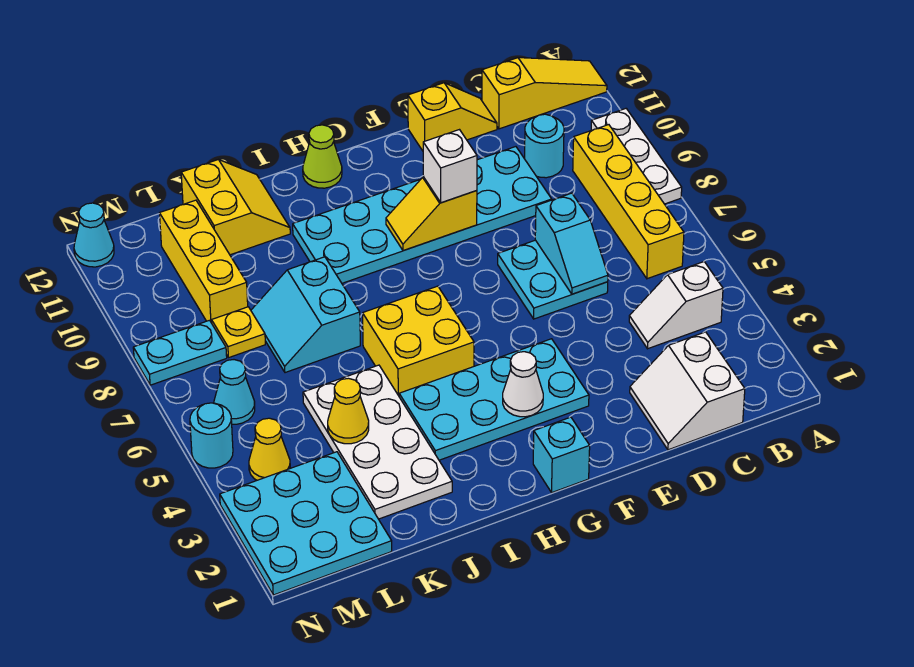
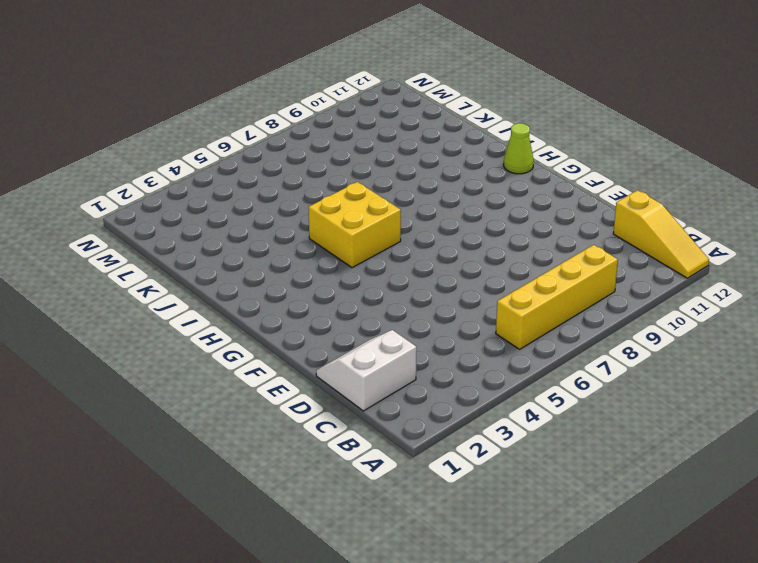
none -> white plate A8:A10 level 1
none -> white slope B4:C4 level 1 top B
none -> cyan round brick C10 level 1

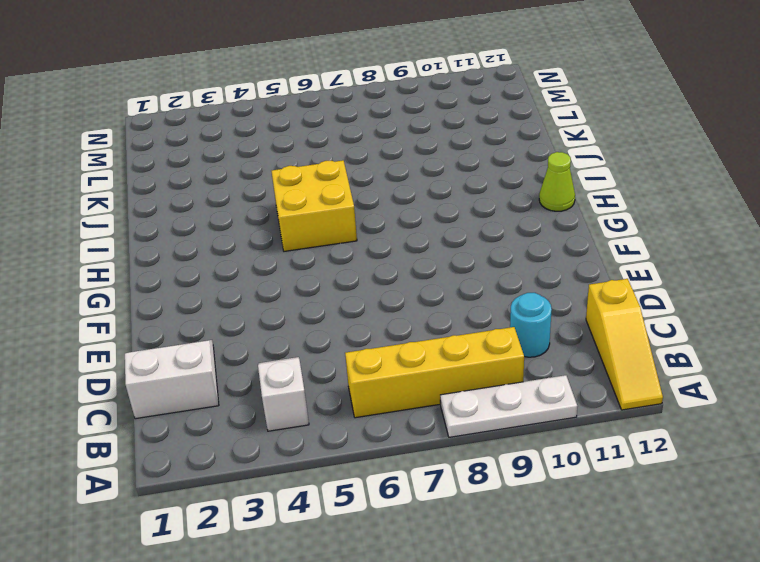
none -> cyan plate D6:E7 level 1
none -> cyan plate D9:I10 level 1
none -> yellow slope D12:E12 level 1 top E

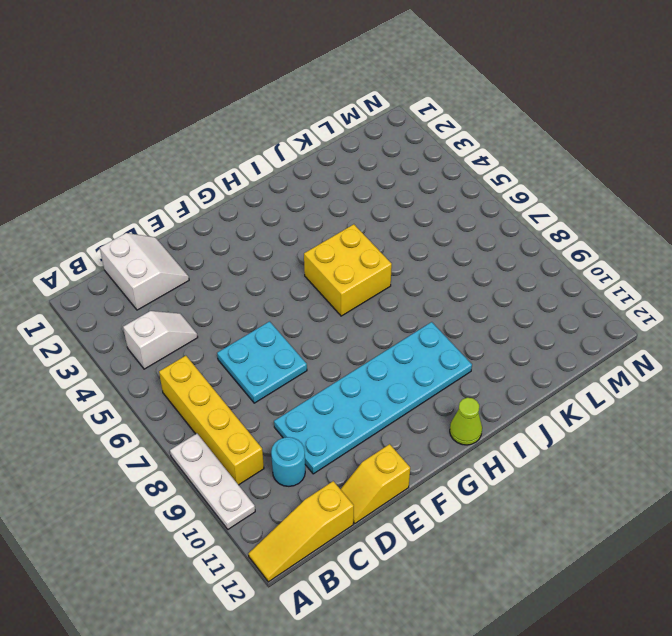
none -> cyan plate F3:I4 level 1
none -> cyan brick G1 level 1
none -> white plate J2:K5 level 1

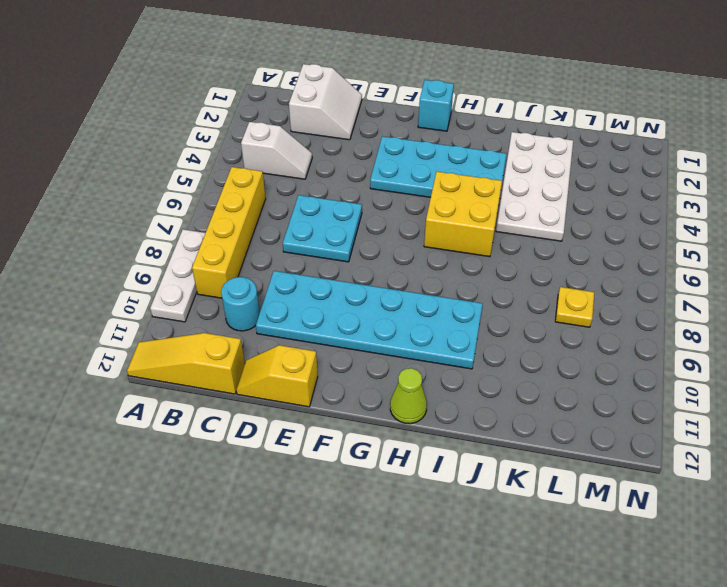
none -> cyan slope J7:K8 level 1 top J
none -> yellow slope J11:K12 level 1 top K
none -> cyan plate L1:N3 level 1

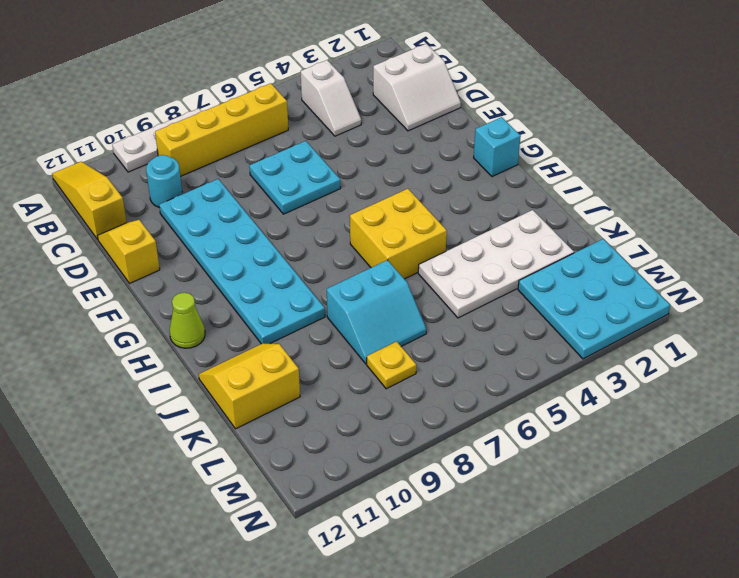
none -> cyan plate F3:I4 level 1
none -> yellow brick L9:L11 level 1
none -> yellow cone M4 level 1

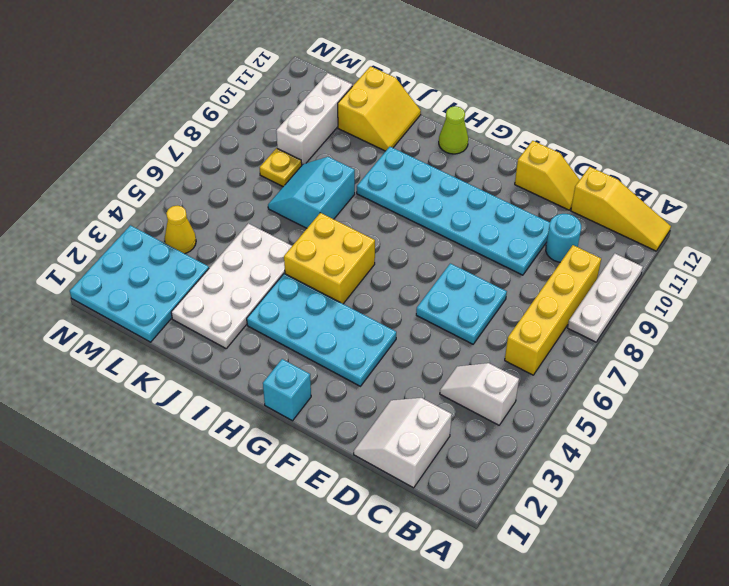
white brick L9:L11 level 1 -> yellow brick L9:L11 level 1
none -> cyan cone M6 level 1
none -> cyan plate M8:N8 level 1
none -> cyan round brick N5 level 1

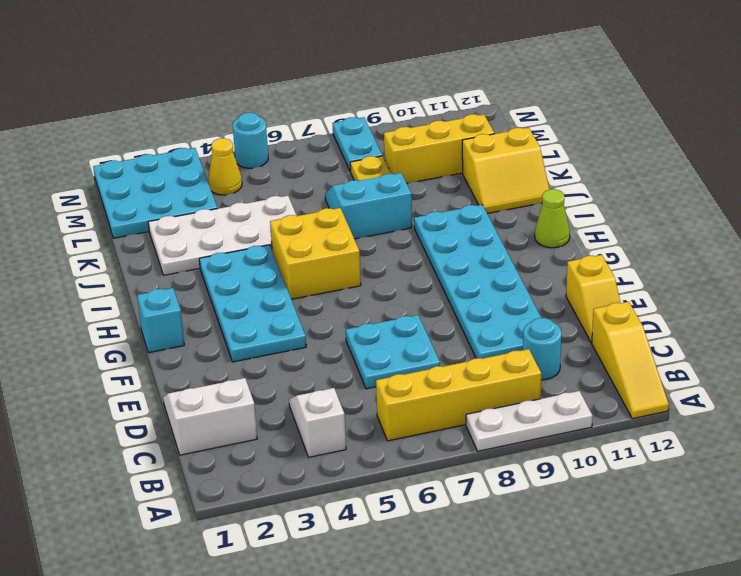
none -> cyan cone M6 level 1
none -> cyan cone N12 level 1
none -> cyan slope D6:D7 level 2 top 7

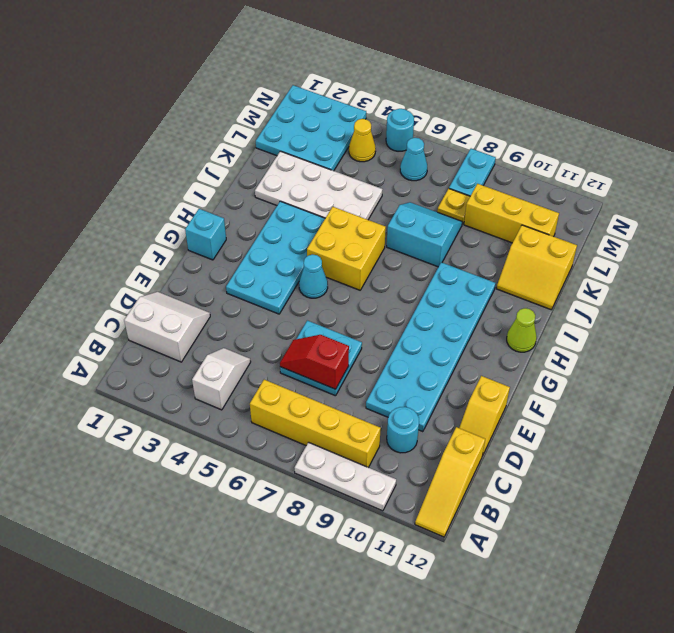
red slope D6:D7 level 2 top 7 -> cyan slope D6:D7 level 2 top 7
cyan cone G5 level 1 -> cyan cone N12 level 1
none -> yellow slope F9:G9 level 2 top F
none -> white cone G3 level 2
none -> yellow cone K4 level 2

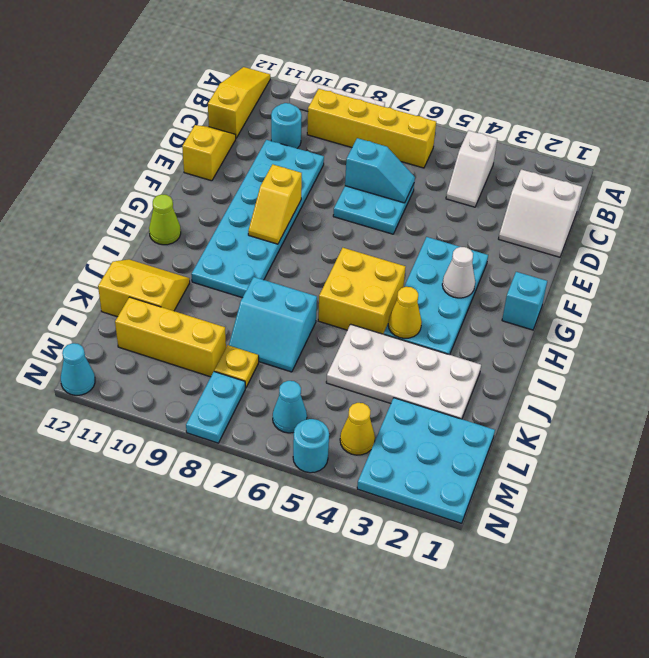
yellow cone I4 level 2 -> yellow cone K4 level 2
none -> white brick F9 level 3

